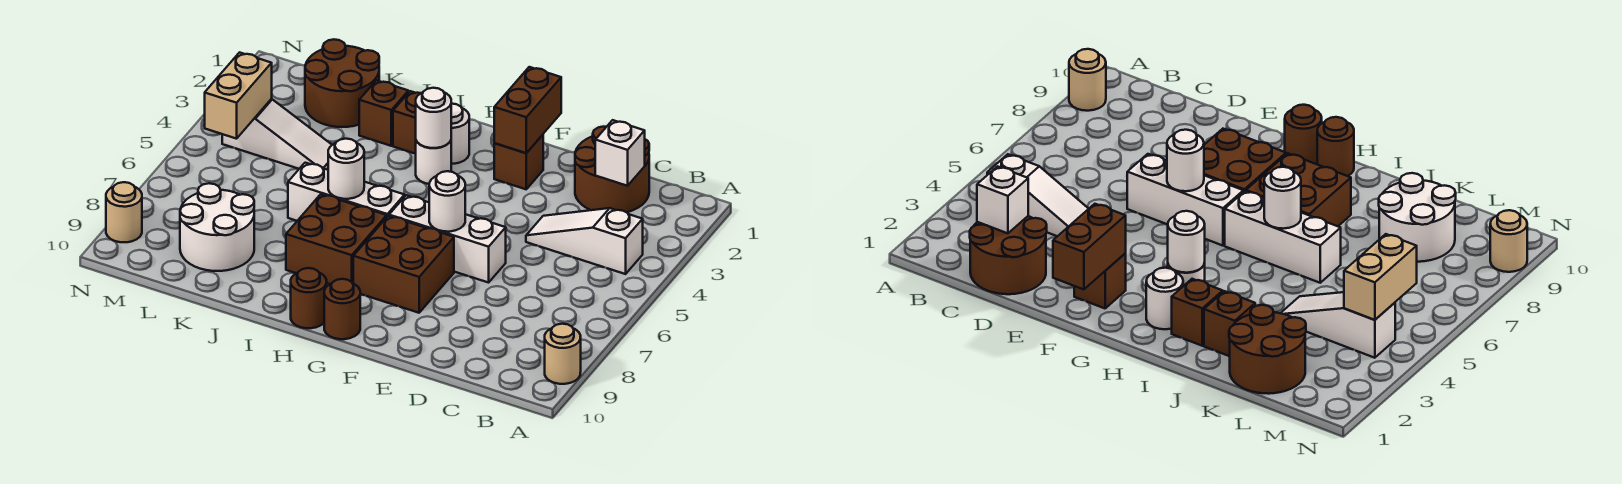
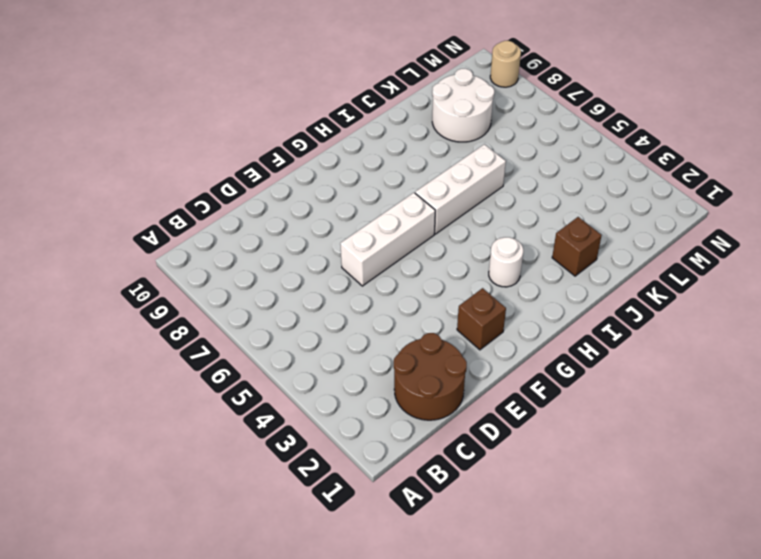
none -> tan round brick A9 level 1
none -> white slope B4:D4 level 1 top B
none -> brown brick F7:G8 level 1

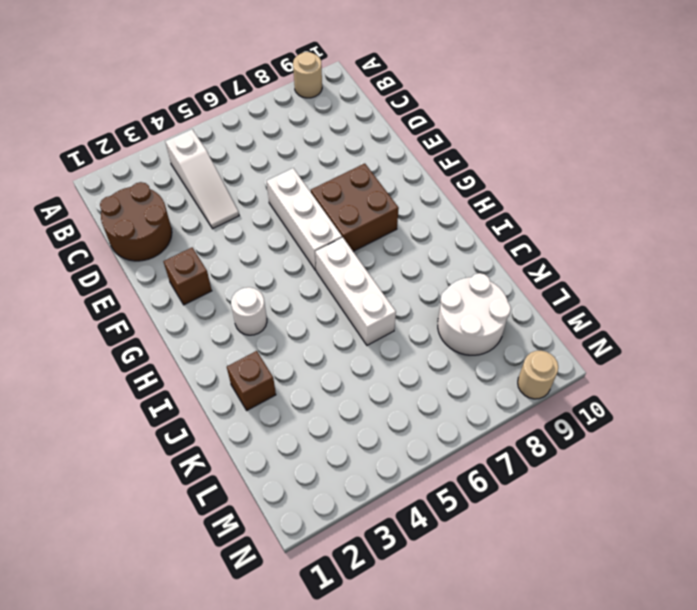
none -> brown round brick G10 level 1
none -> white round brick H2 level 1
none -> brown brick H7:I8 level 1

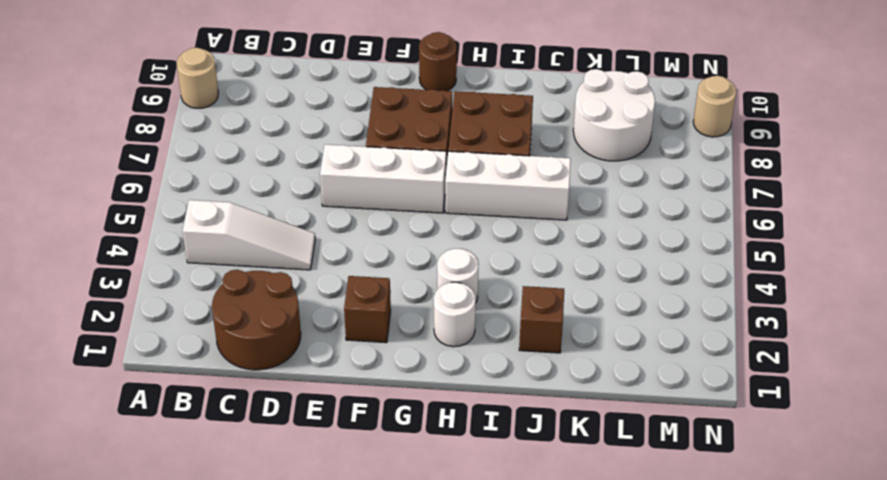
none -> brown round brick H10 level 1
none -> brown brick I2 level 1
none -> brown round brick K1:L2 level 1

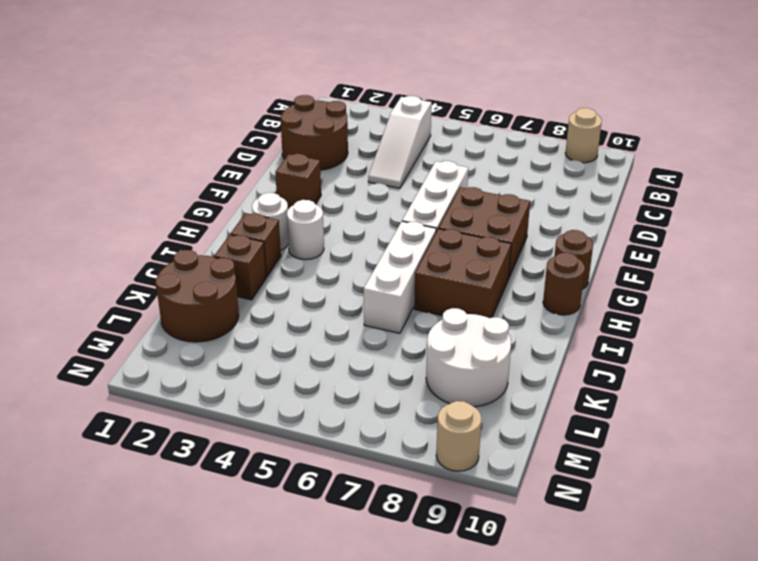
none -> white slope K4:M4 level 1 top M
none -> white brick C2 level 2
none -> brown brick F1:F2 level 2

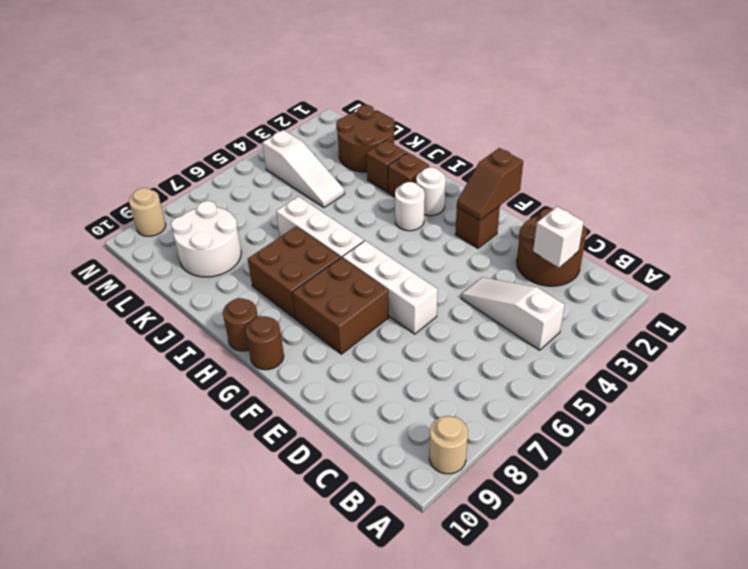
brown slope F1:F2 level 2 top 1 -> brown brick F1:F2 level 2
none -> white round brick F6 level 2
none -> white round brick H3 level 2
none -> white round brick I6 level 2

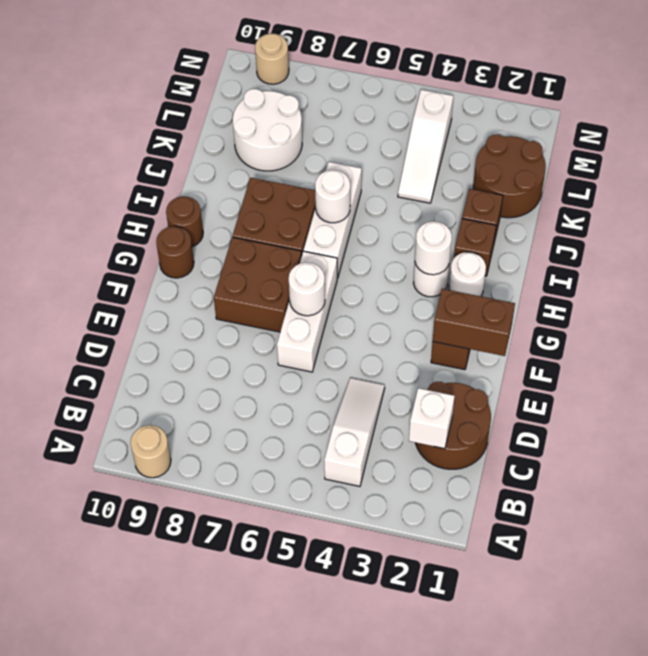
none -> tan brick M4:M5 level 2

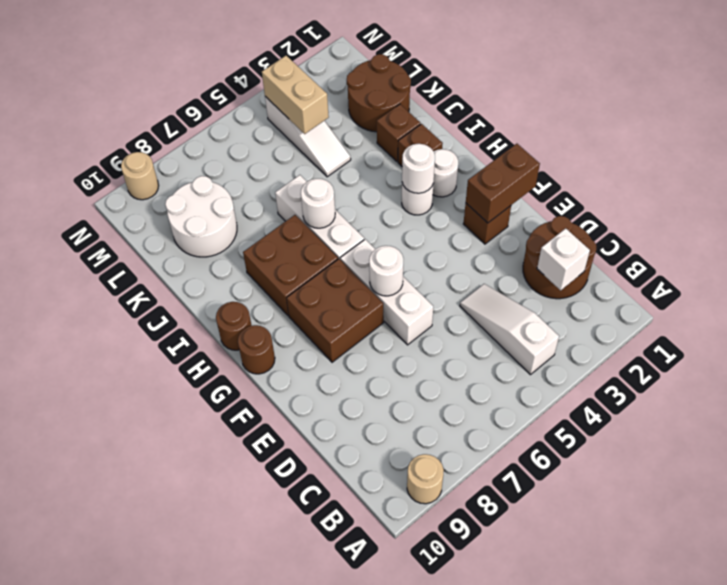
tan brick L4:M4 level 2 -> tan brick M4:M5 level 2

